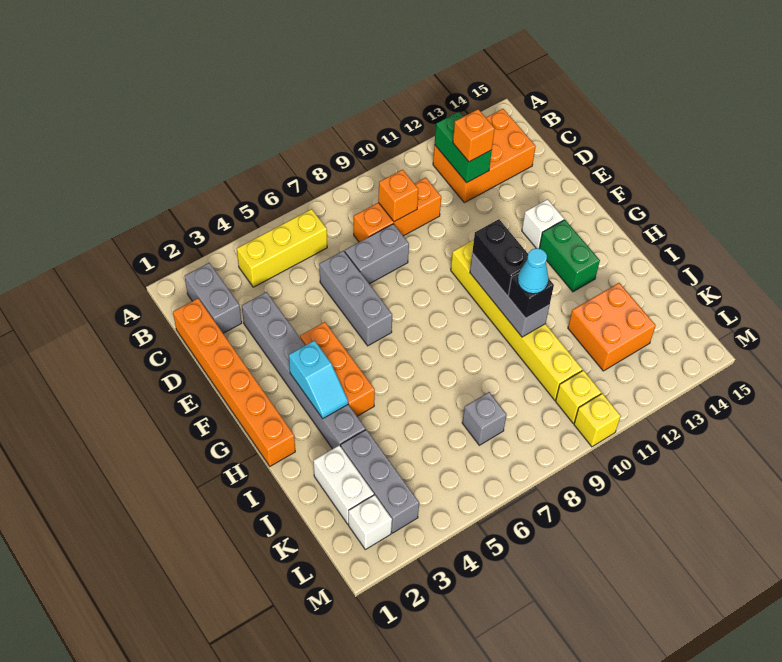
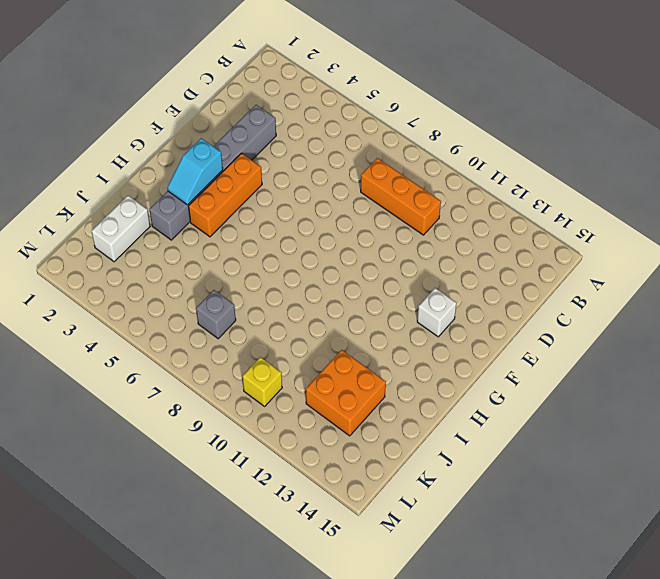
none -> grey brick B2:C2 level 1
none -> yellow brick B4:B6 level 1
none -> orange brick B12:C14 level 1

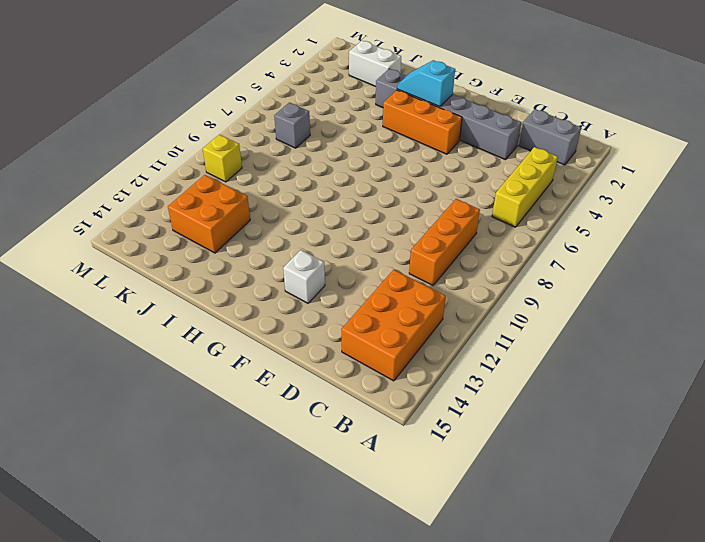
none -> orange brick C1:H1 level 1
none -> grey brick D6:F6 level 1
none -> grey brick D7:D8 level 1

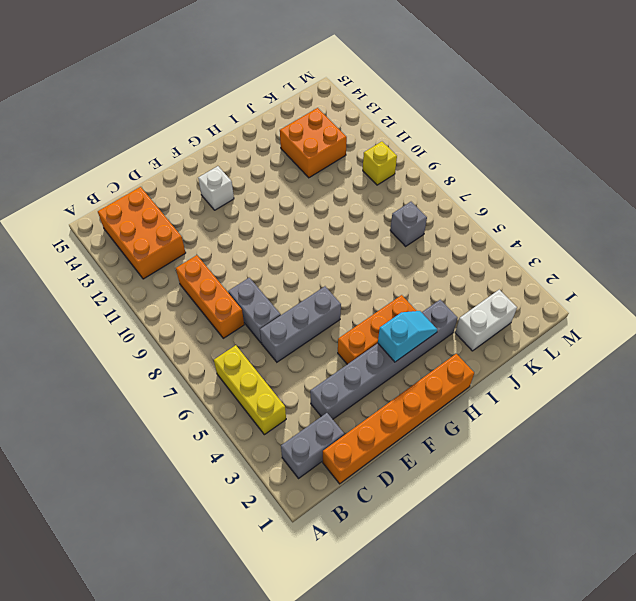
none -> yellow brick F10:K10 level 1
none -> green brick G13:H13 level 1
none -> grey brick J3:L3 level 1

